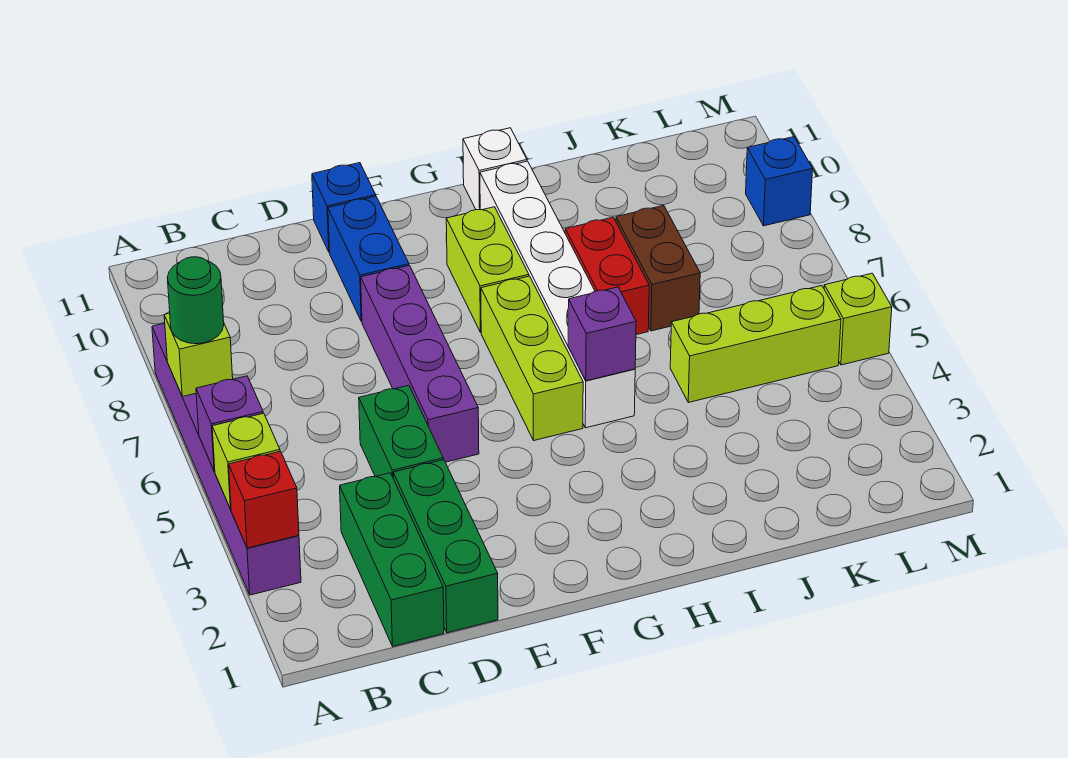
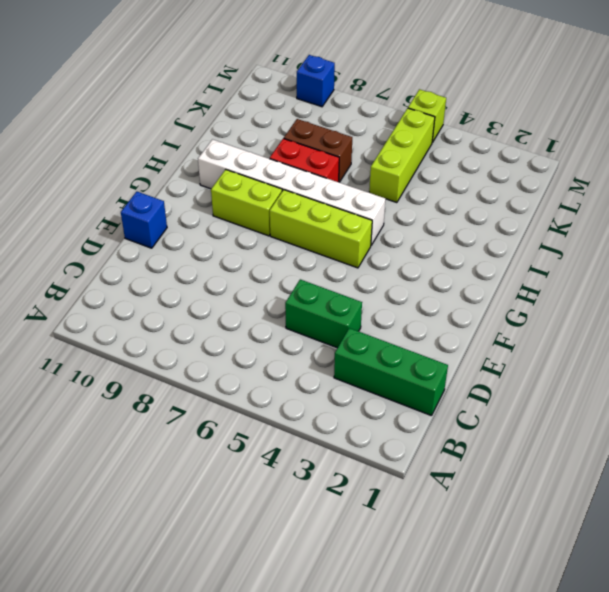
none -> purple brick A3:A8 level 1
none -> green brick D1:D3 level 1
none -> purple brick E5:E8 level 1

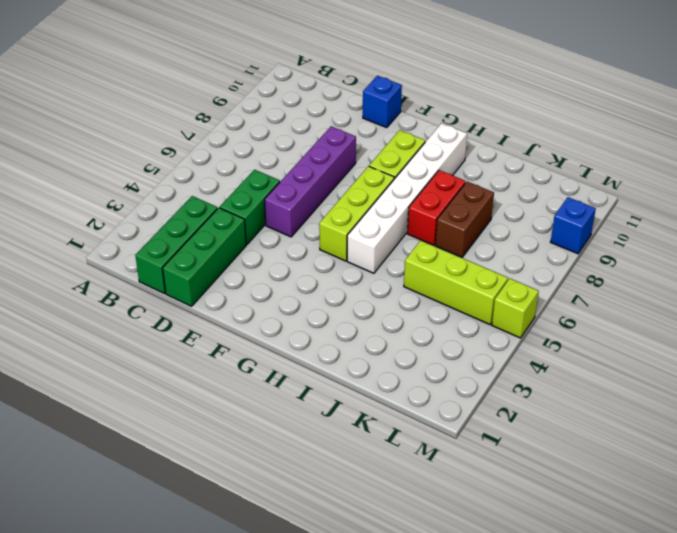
none -> purple brick A3:A8 level 1
none -> blue brick E9:E10 level 1
none -> white brick H11 level 1

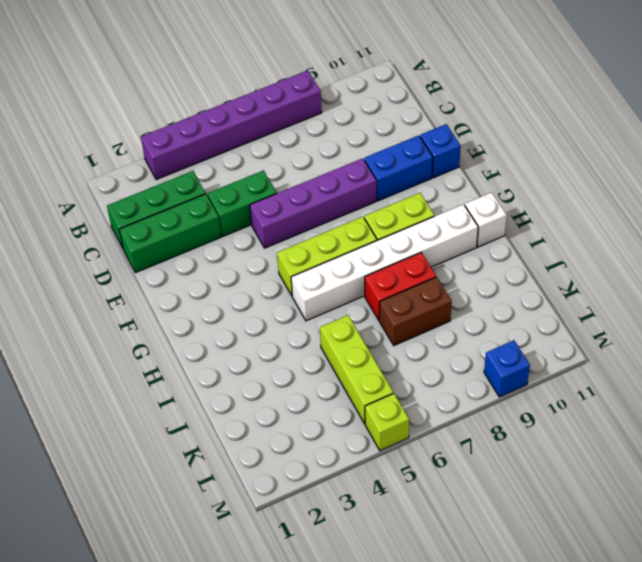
none -> red brick A3 level 2
none -> lime brick A4 level 2
none -> purple brick A5 level 2

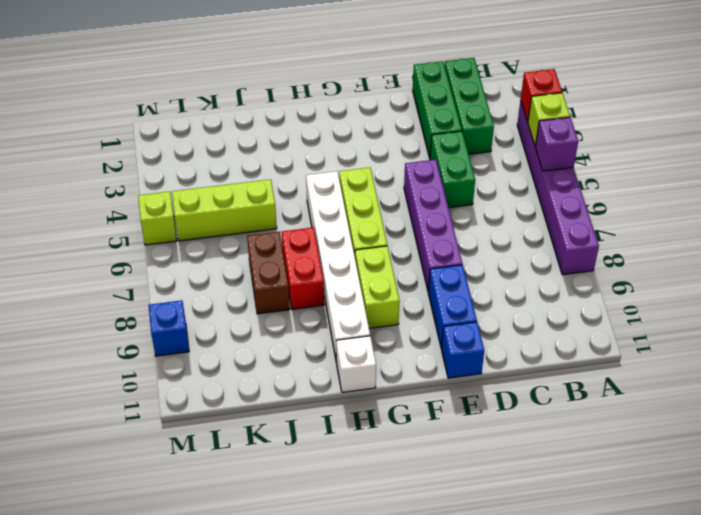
none -> lime brick A7 level 2
none -> purple brick H5 level 2
none -> green round brick A7 level 3

